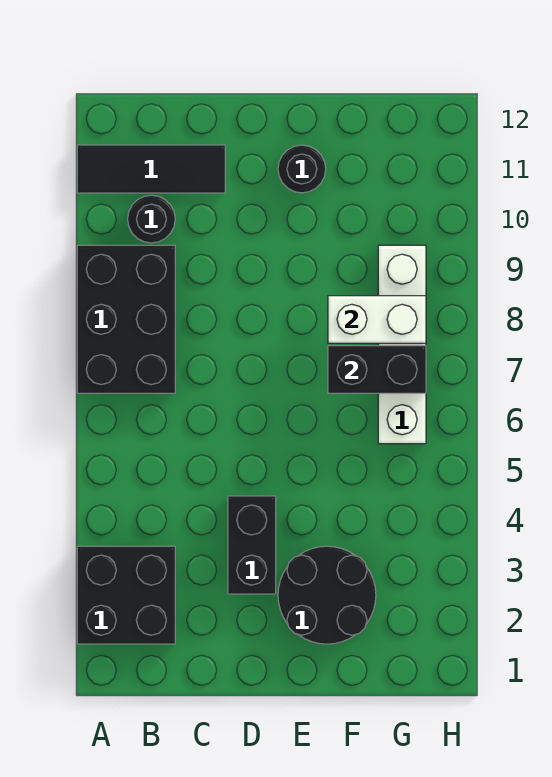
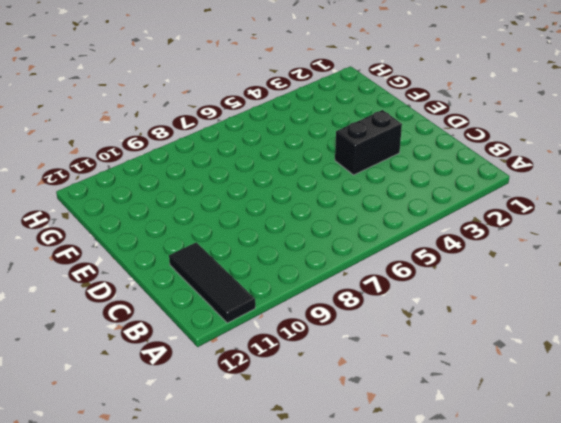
none -> black brick A2:B3 level 1
none -> black brick A7:B9 level 1

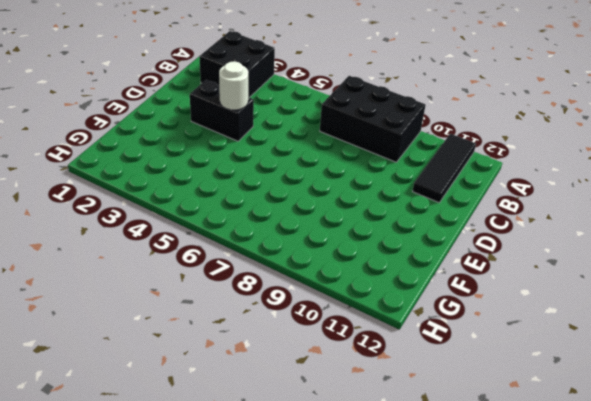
white round brick D4 level 2 -> none
none -> black round brick B10 level 1
none -> black round brick E2:F3 level 1

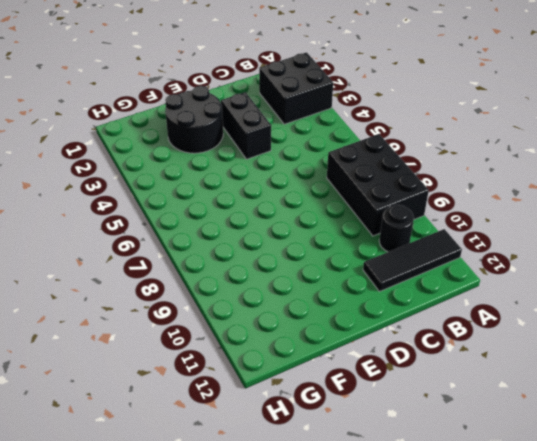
none -> black round brick E11 level 1
none -> white brick G6:G9 level 1

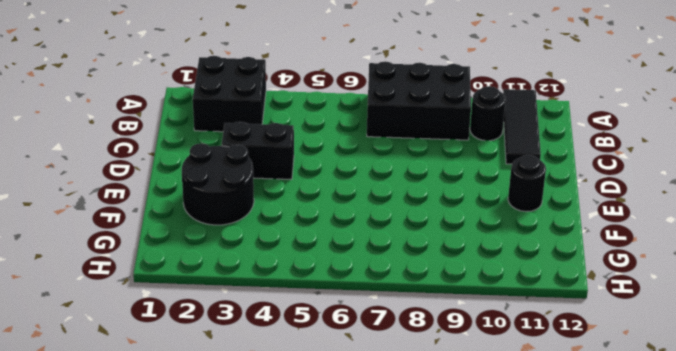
none -> white brick G6:G9 level 1
none -> black brick F7:G7 level 2

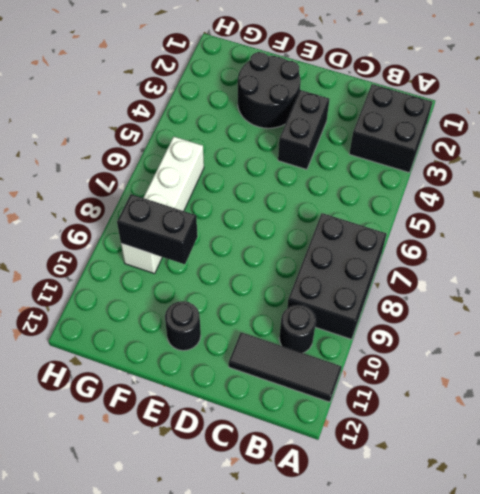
black brick F9:G9 level 2 -> black brick F7:G7 level 2
none -> white brick F8:G8 level 2

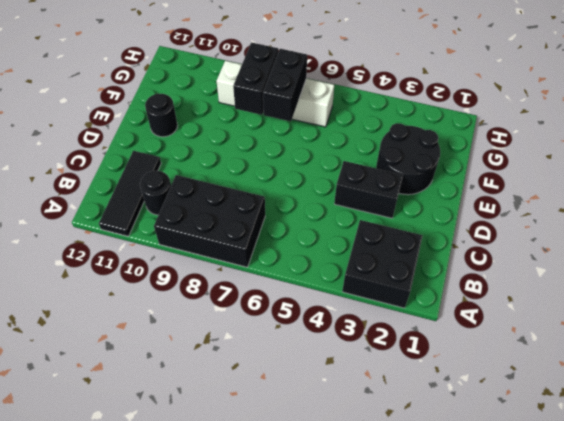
black brick F8:G8 level 2 -> white brick F8:G8 level 2

